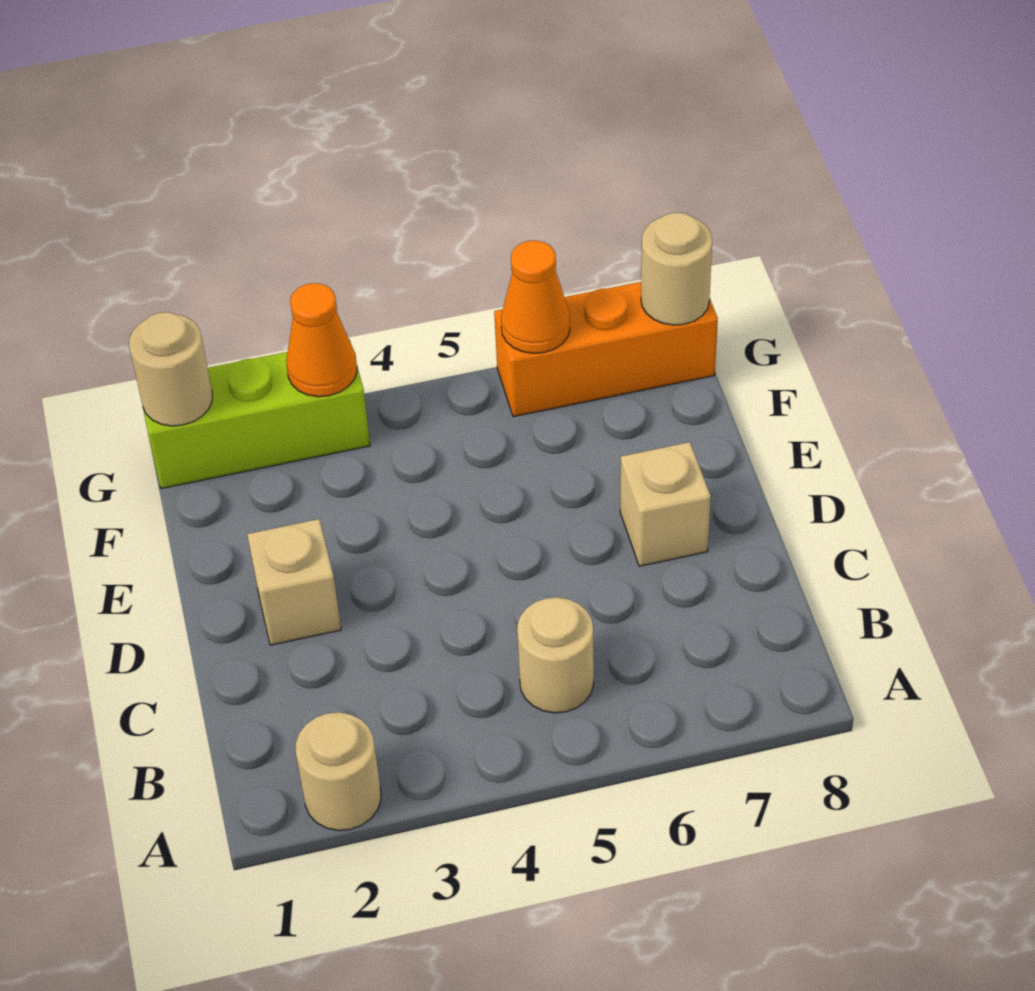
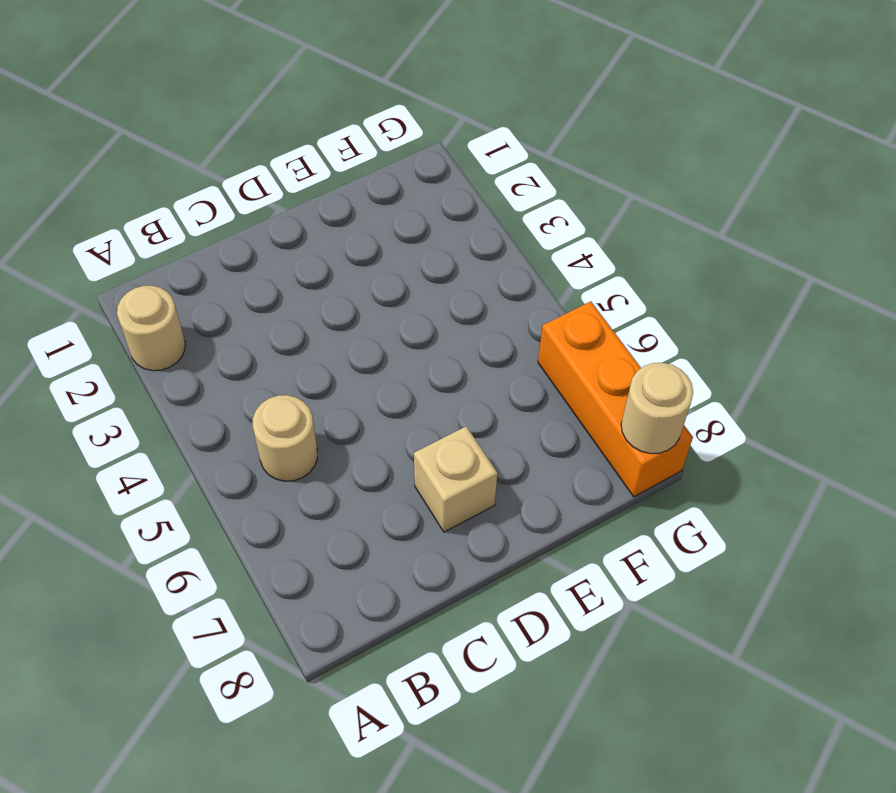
none -> tan brick D2 level 1
none -> lime brick G1:G3 level 1

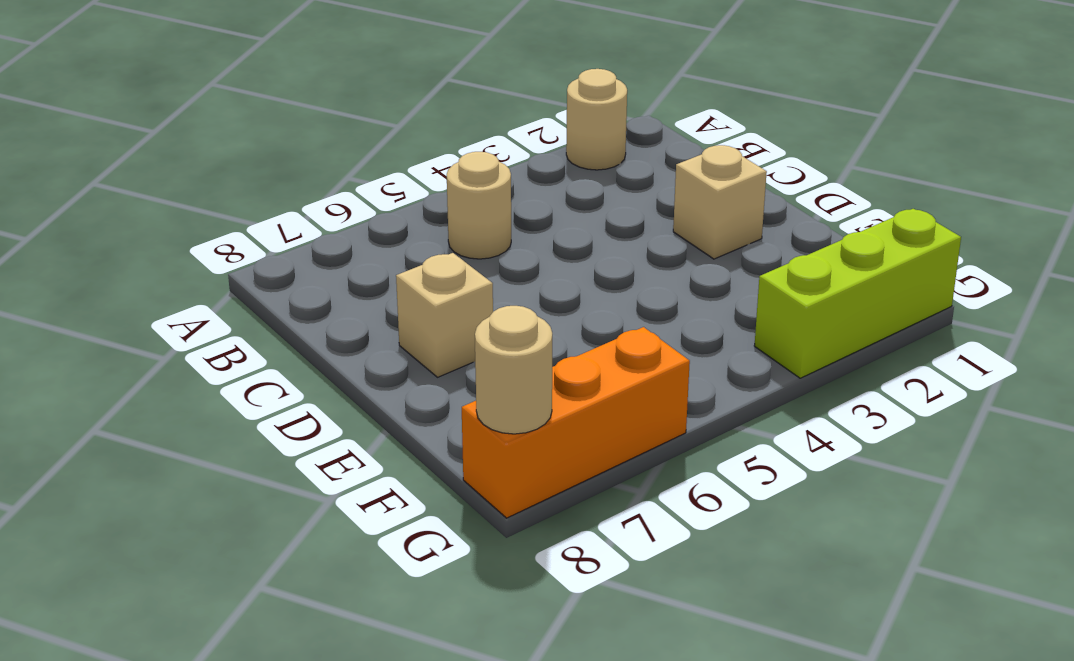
none -> tan round brick G1 level 2
none -> orange cone G3 level 2

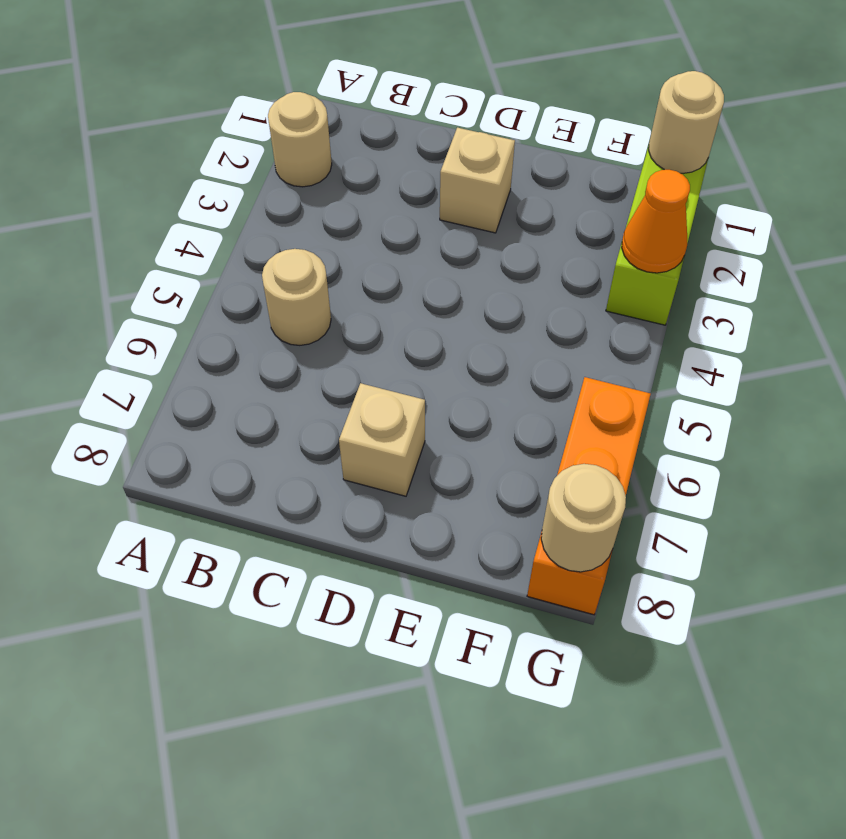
none -> orange cone G6 level 2

